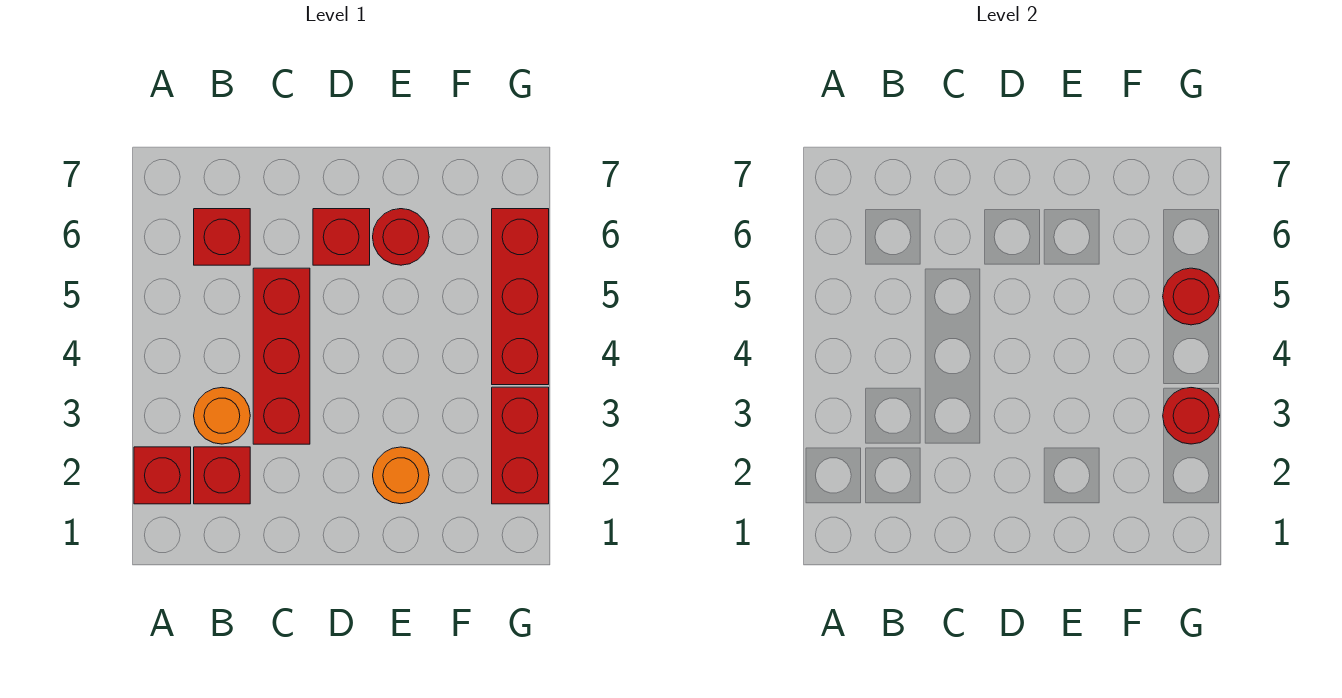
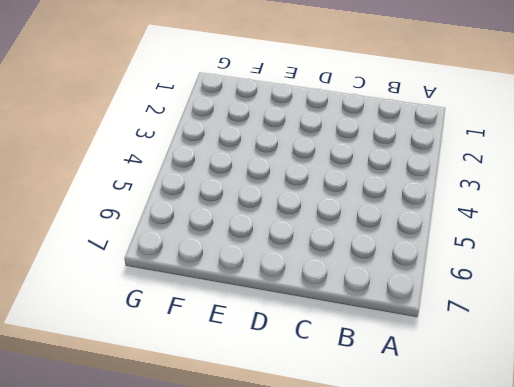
none -> red brick A2 level 1
none -> red brick B2 level 1
none -> orange round brick B3 level 1

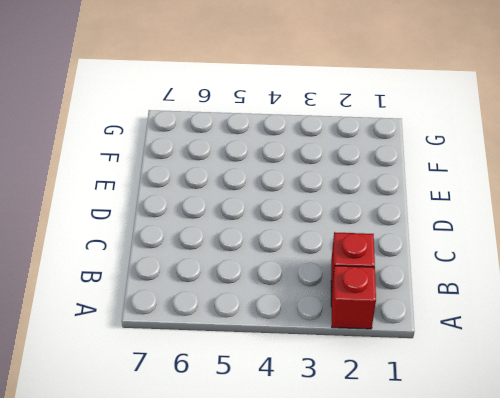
none -> orange round brick B3 level 1
none -> red brick B6 level 1
none -> red brick C3:C5 level 1

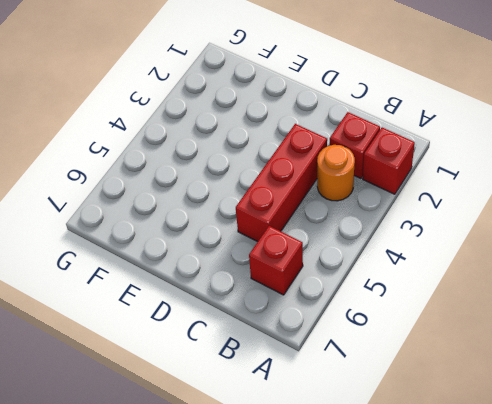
none -> red brick D6 level 1
none -> orange round brick E2 level 1
none -> red round brick E6 level 1

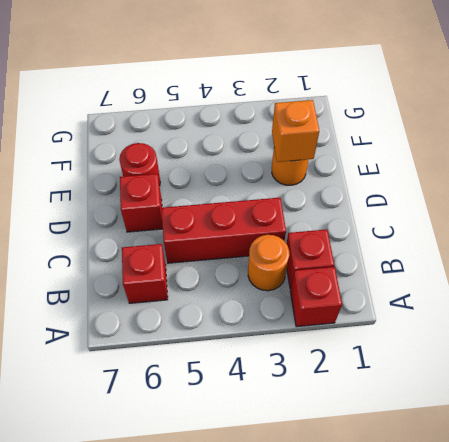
orange brick E2 level 2 -> none
none -> red brick G2:G3 level 1
none -> red brick G4:G6 level 1
none -> red round brick G3 level 2

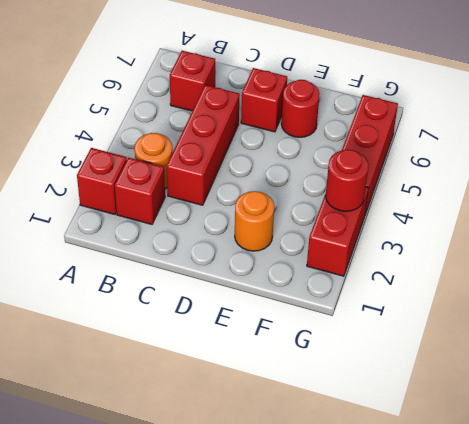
none -> red round brick G5 level 2

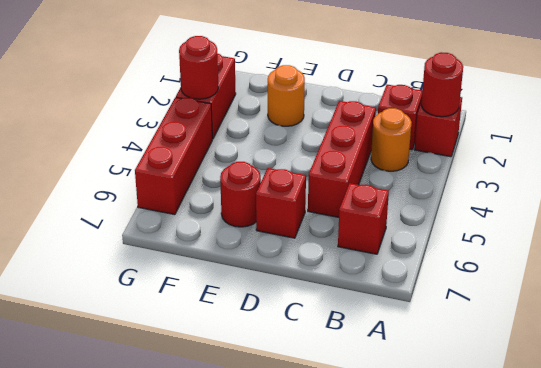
red round brick A2 level 2 -> red round brick G5 level 2

